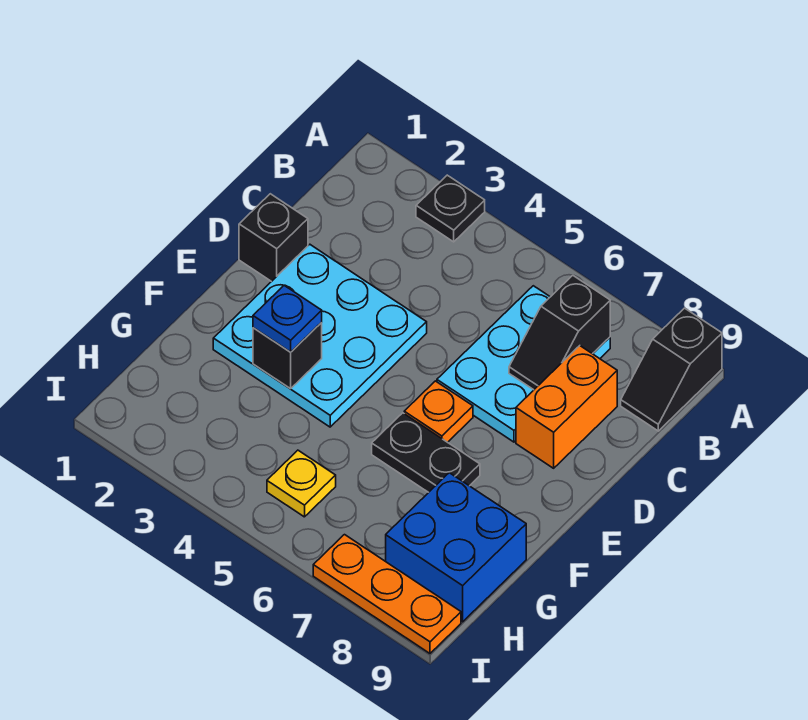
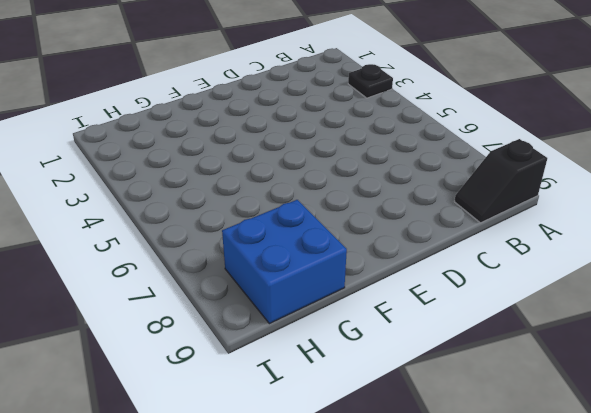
none -> cyan plate B6:D7 level 1
none -> orange brick C8:D8 level 1
none -> black brick D1 level 1

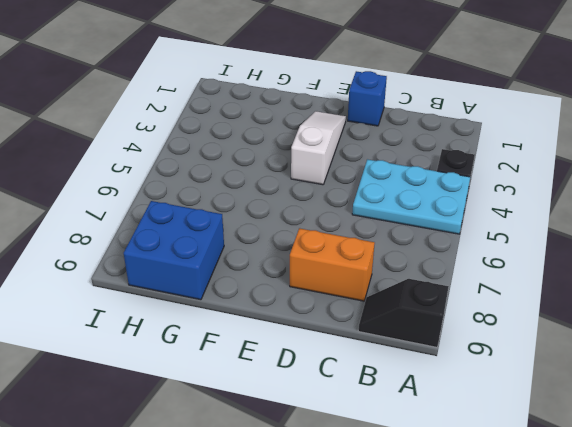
cyan plate A4:C5 level 1 -> cyan plate B6:D7 level 1
blue brick D1 level 1 -> black brick D1 level 1
white slope E2:E4 level 1 top 4 -> cyan plate D2:F4 level 1
none -> orange plate E6 level 1
none -> black plate F6:F7 level 1
none -> yellow plate H5 level 1

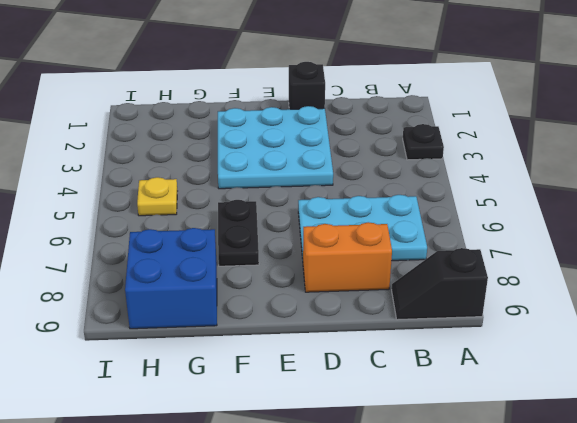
none -> orange plate E6 level 1
none -> orange plate I7:I9 level 1
none -> black slope B7:C7 level 2 top B

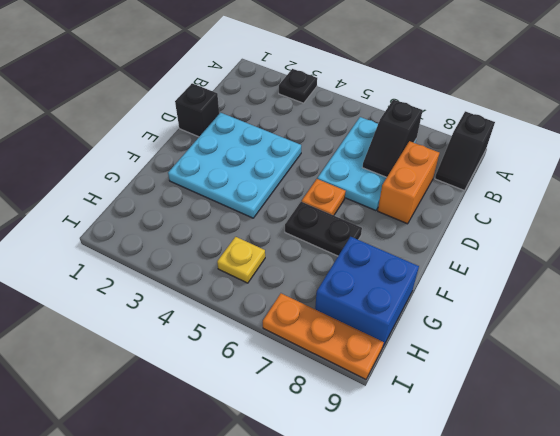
none -> black brick F3 level 2
none -> blue plate F3 level 3

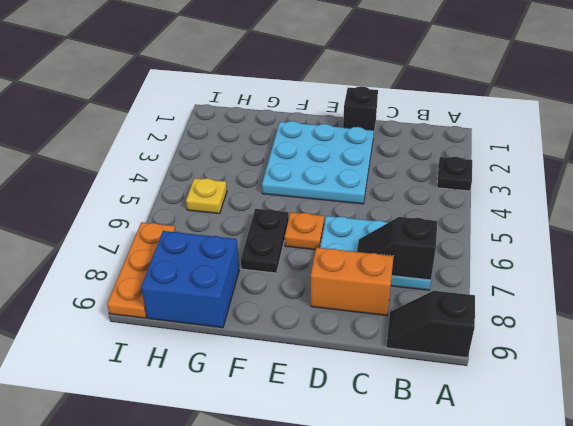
none -> black brick F3 level 2
none -> blue plate F3 level 3

